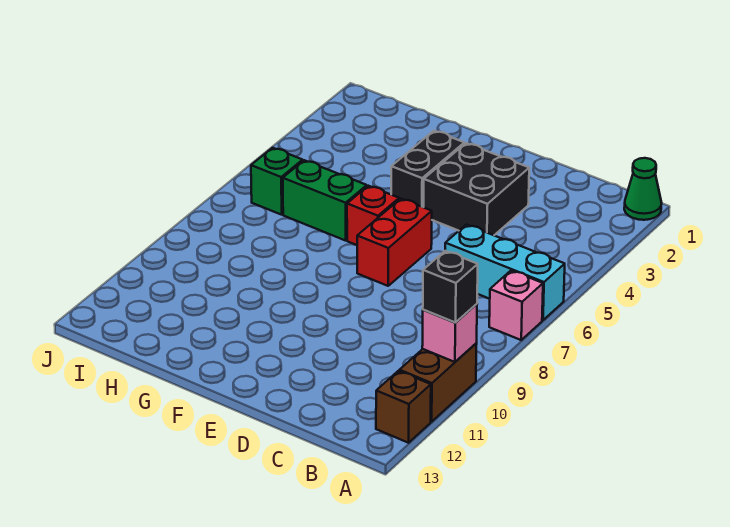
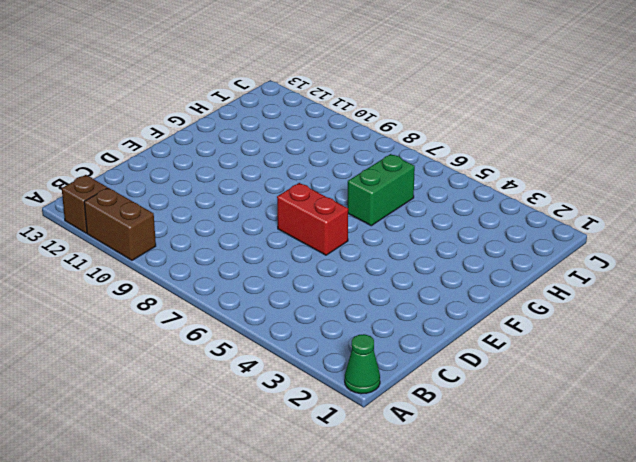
none -> cyan brick A6:C6 level 1
none -> pink brick A7 level 1
none -> black brick D3:E4 level 1

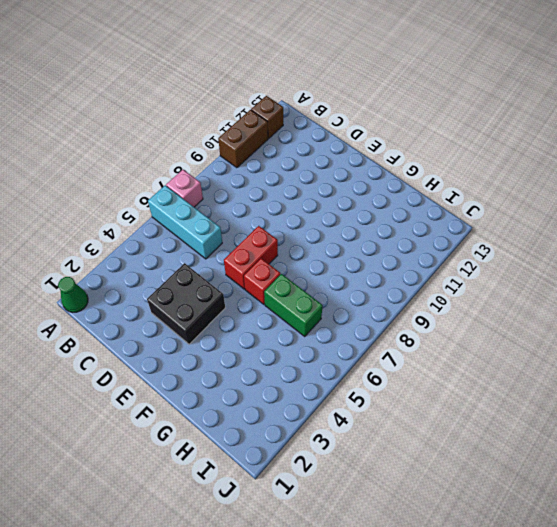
none -> black brick F3:F4 level 1
none -> green brick I6 level 1
none -> pink brick A10 level 2

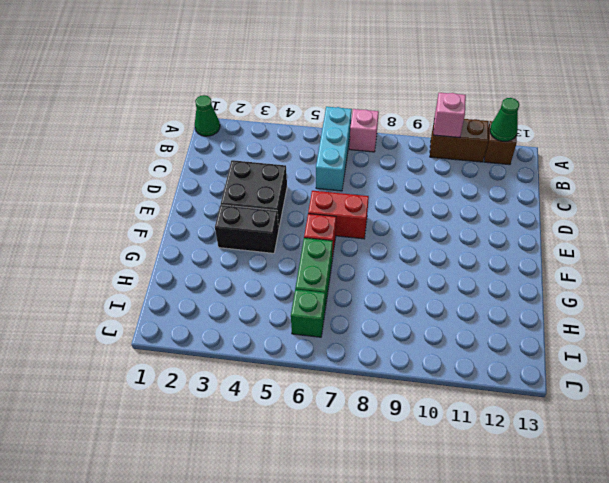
green cone A12 level 2 -> none
none -> black brick A10 level 3

